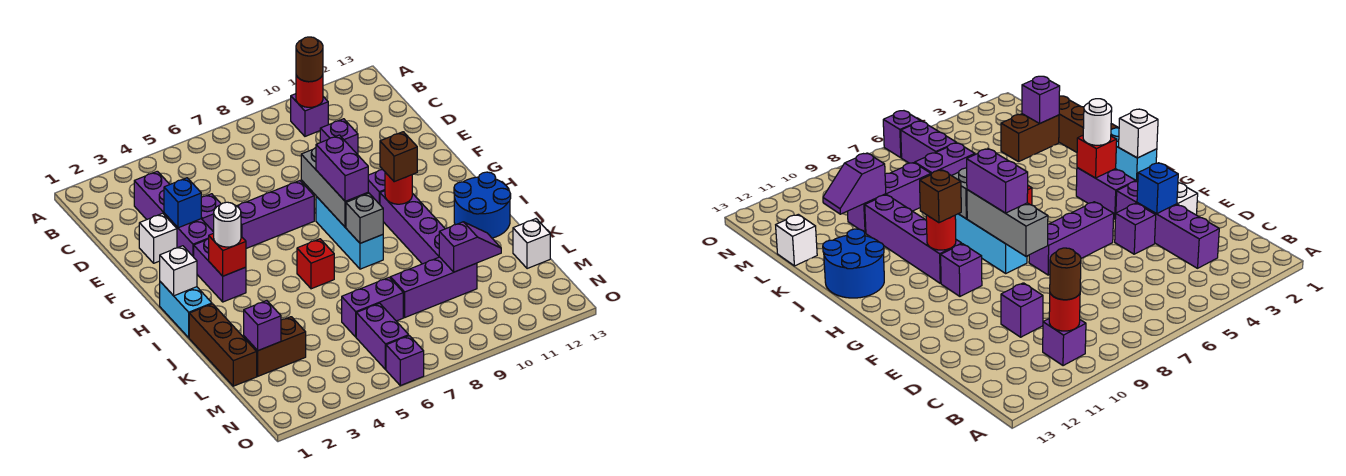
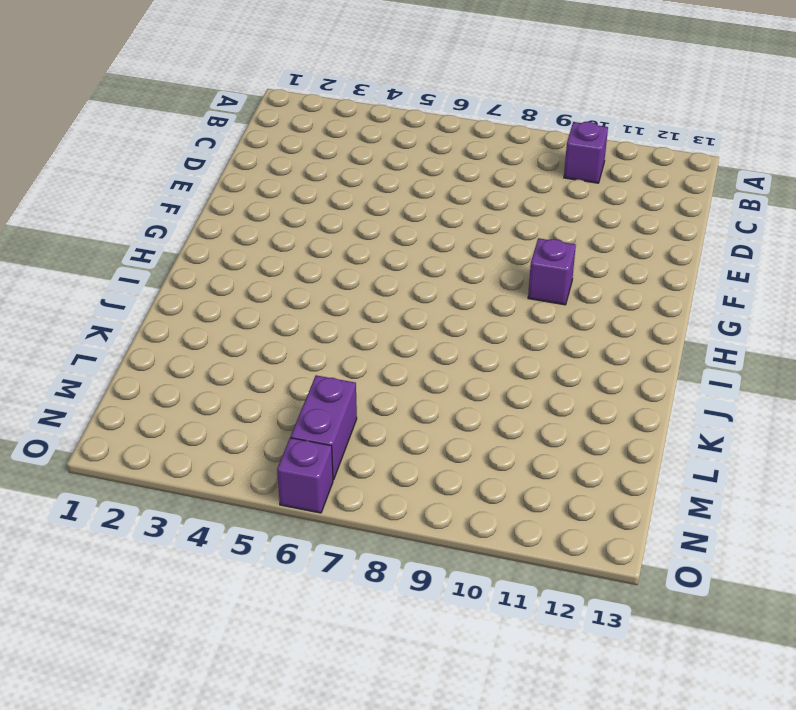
none -> purple brick C3:F3 level 1
none -> purple brick D10 level 1
none -> white brick E2 level 1
none -> purple brick E4 level 1

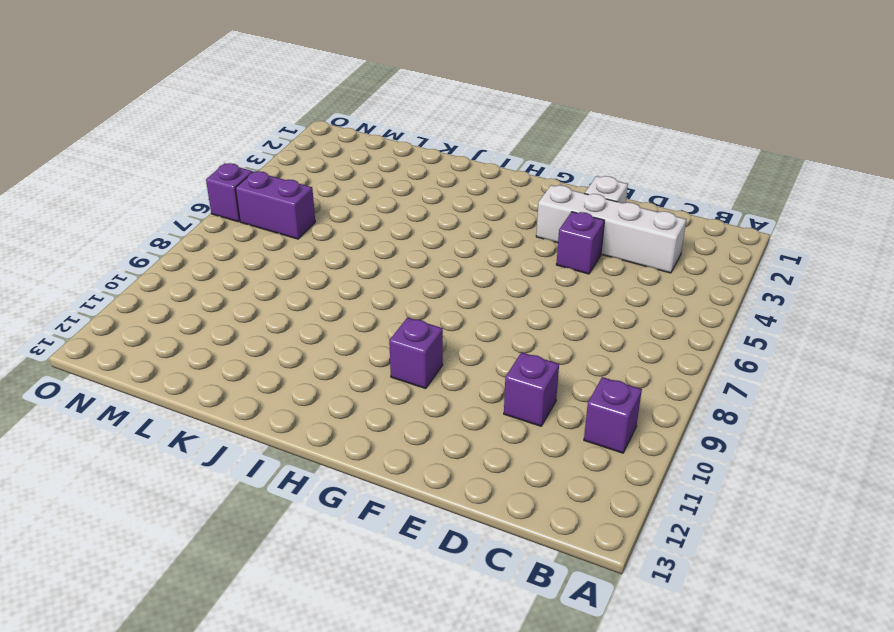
white brick C3:F3 level 1 -> purple brick C3:F3 level 1
none -> purple brick F5:F7 level 1
none -> purple brick G3:H3 level 1
none -> cyan brick G8:I8 level 1
none -> cyan brick H1:I1 level 1

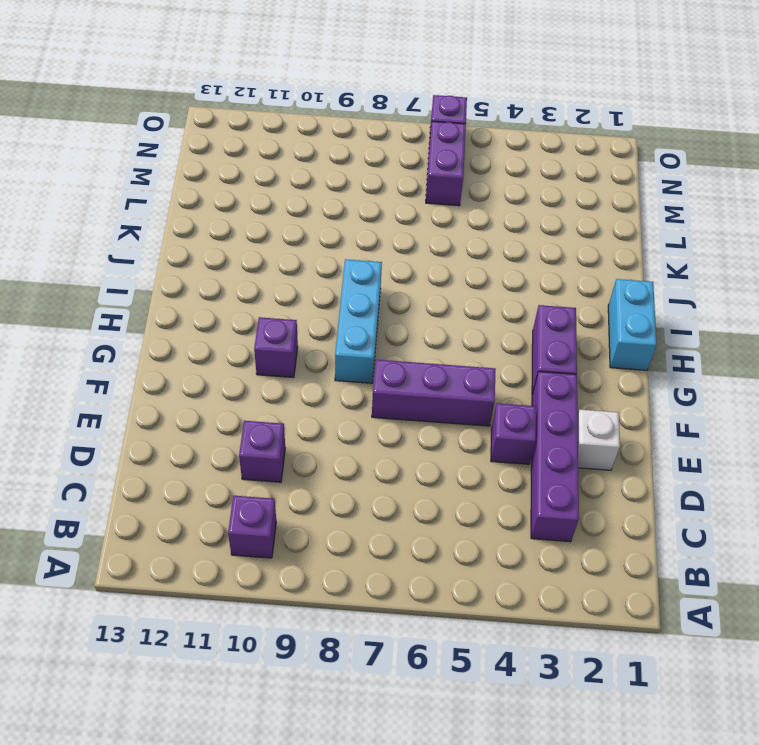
none -> purple brick H10:K10 level 1
none -> red brick I6 level 1
none -> blue round brick I12:J13 level 1
none -> brown brick J1:L1 level 1

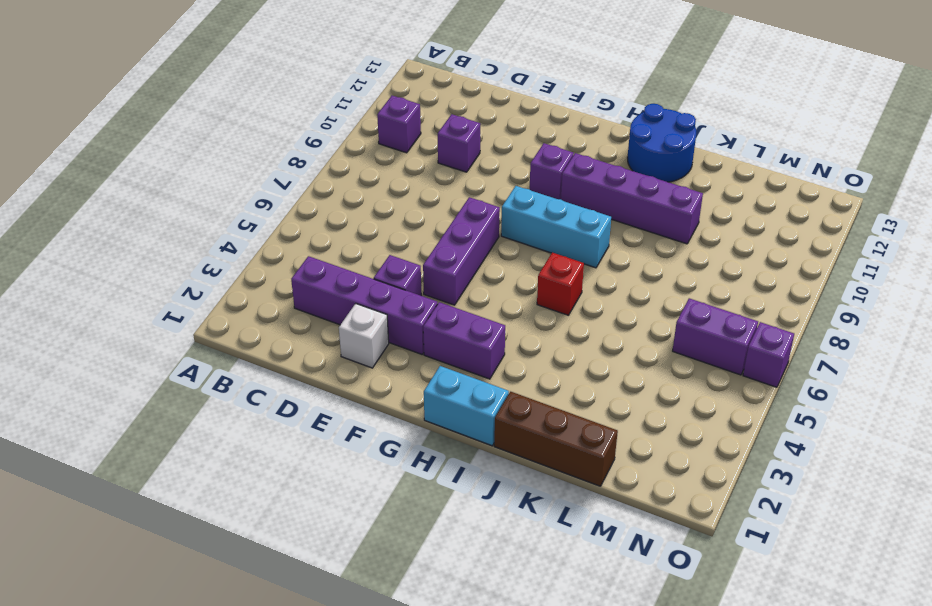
none -> brown brick L2:L3 level 1
none -> purple brick L6:L7 level 1
none -> purple brick L8:L10 level 1
none -> white brick L13 level 1

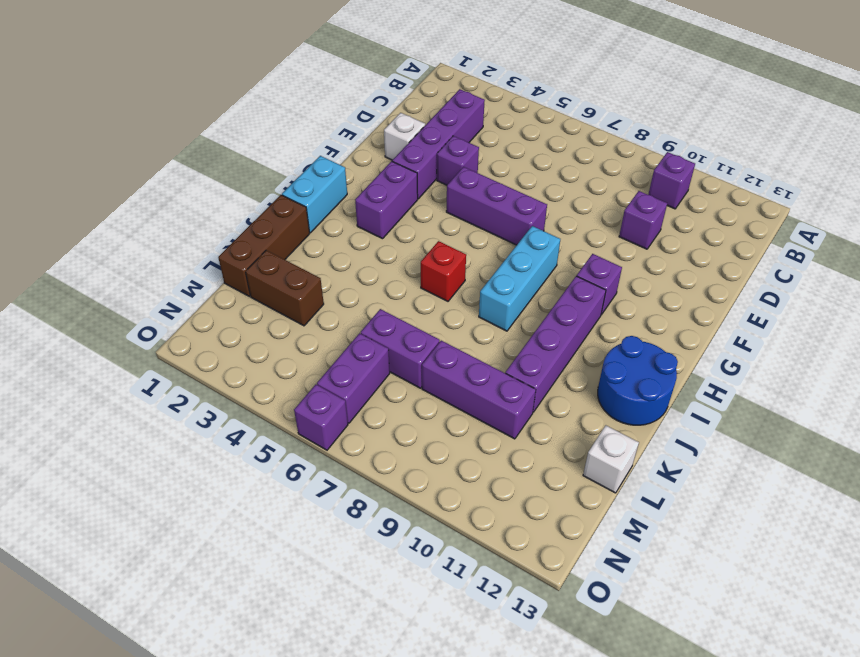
none -> red round brick B10 level 2
none -> blue brick E3 level 2
none -> grey brick F8:H8 level 2
none -> white brick H1 level 2

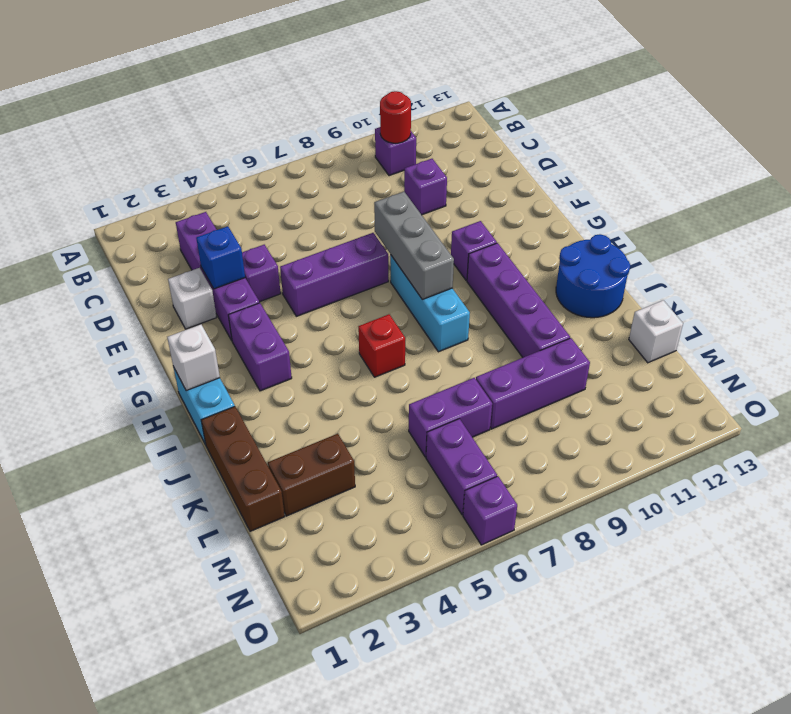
none -> red brick H3 level 2
none -> red round brick H10 level 2
none -> grey brick I8 level 2
none -> purple brick L2 level 2

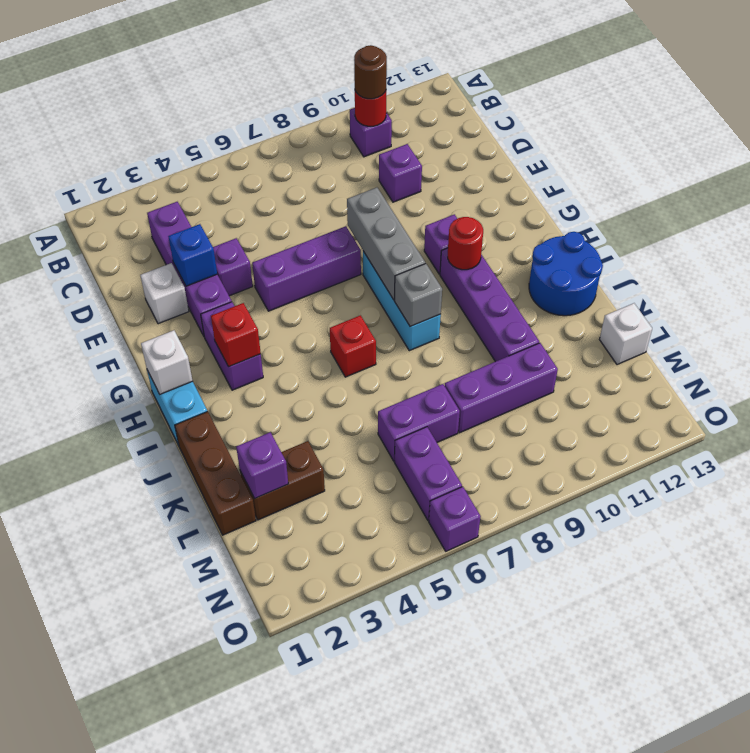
none -> purple slope L10:L11 level 2 top 10
none -> purple brick G8:H8 level 3
none -> white round brick H3 level 3
none -> brown brick H10 level 3

